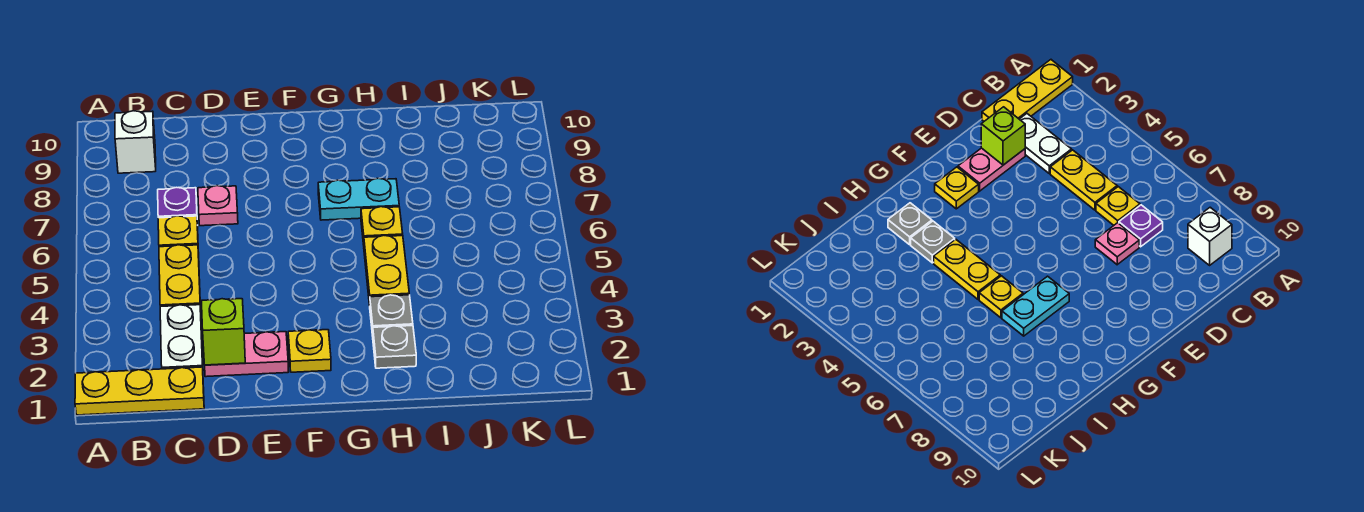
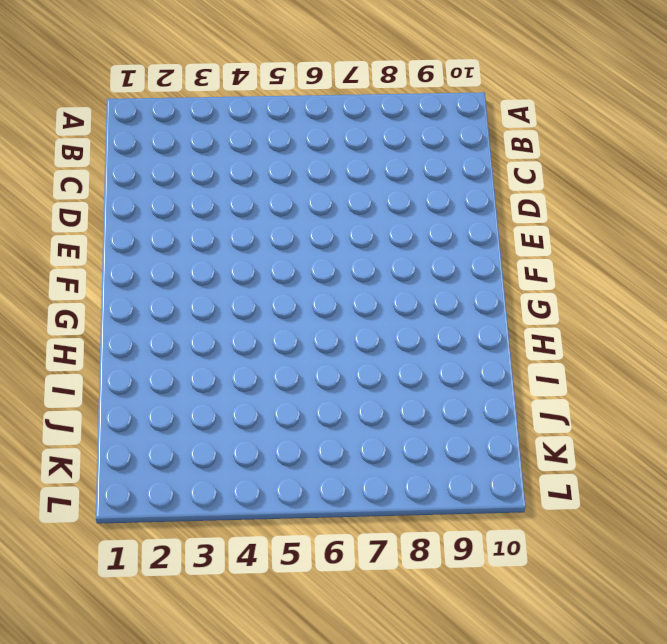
none -> yellow plate A1:C1 level 1
none -> white brick B9 level 1
none -> white plate C2:C3 level 1

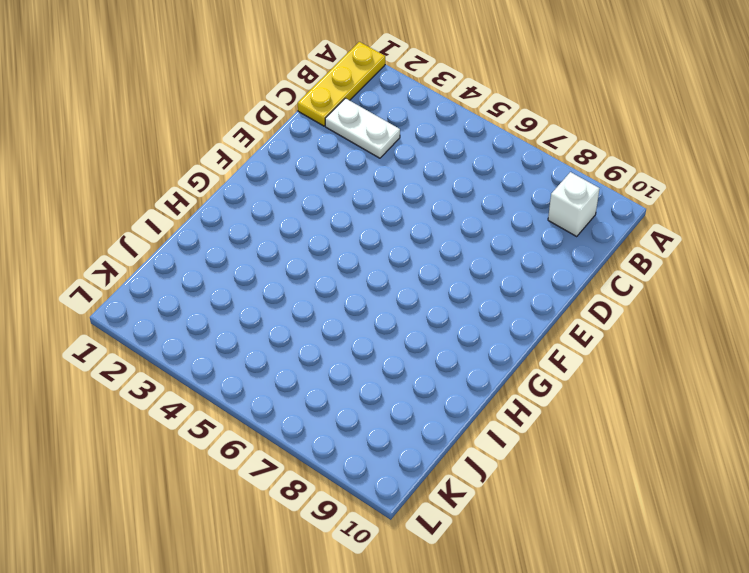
none -> yellow plate C4:C5 level 1
none -> yellow plate C6 level 1
none -> purple plate C7 level 1

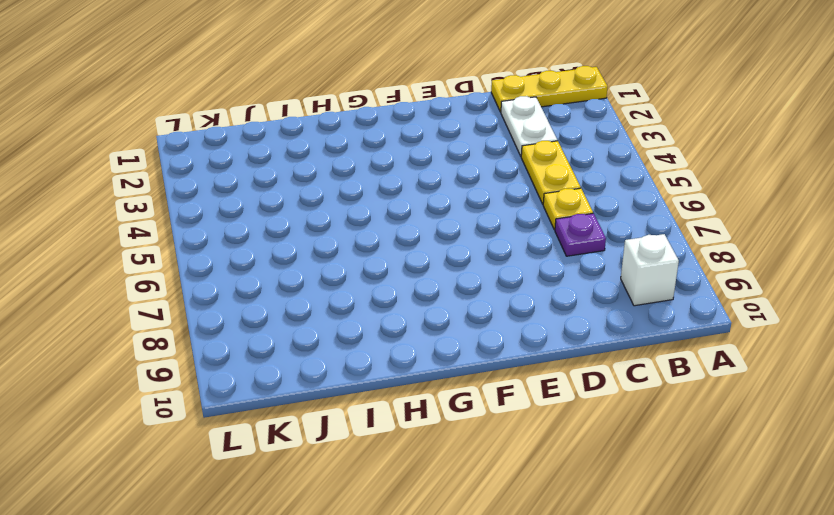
none -> pink plate D2:E2 level 1
none -> pink plate D7 level 1
none -> yellow plate F2 level 1

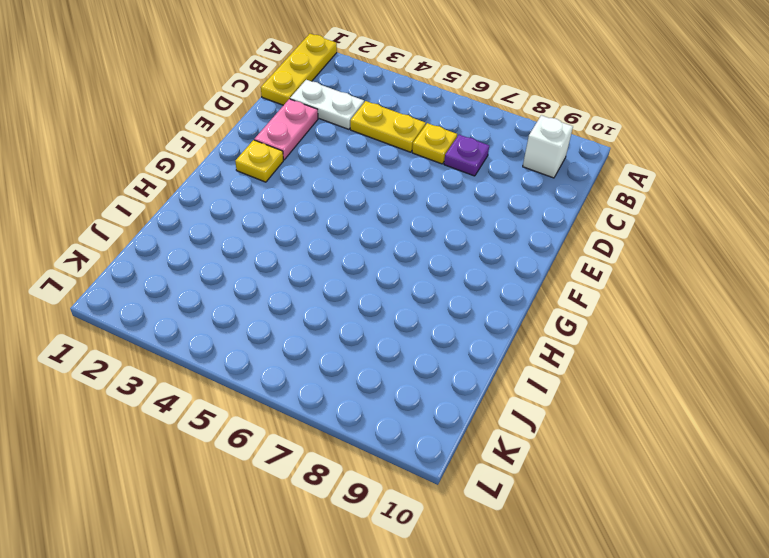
none -> pink plate D7 level 1
none -> cyan plate G7:H7 level 1
none -> grey plate H2 level 1

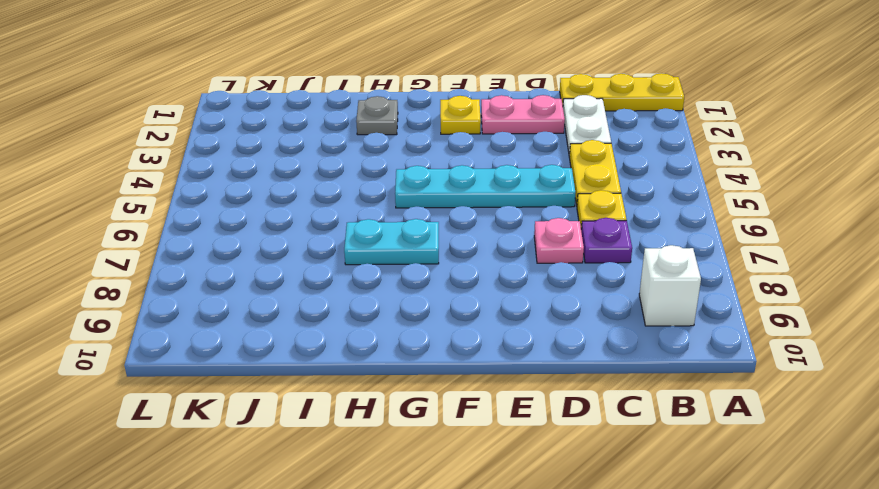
cyan plate D5:G5 level 1 -> none
none -> grey plate H3 level 1
none -> yellow plate H4:H5 level 1
none -> yellow plate H6 level 1

